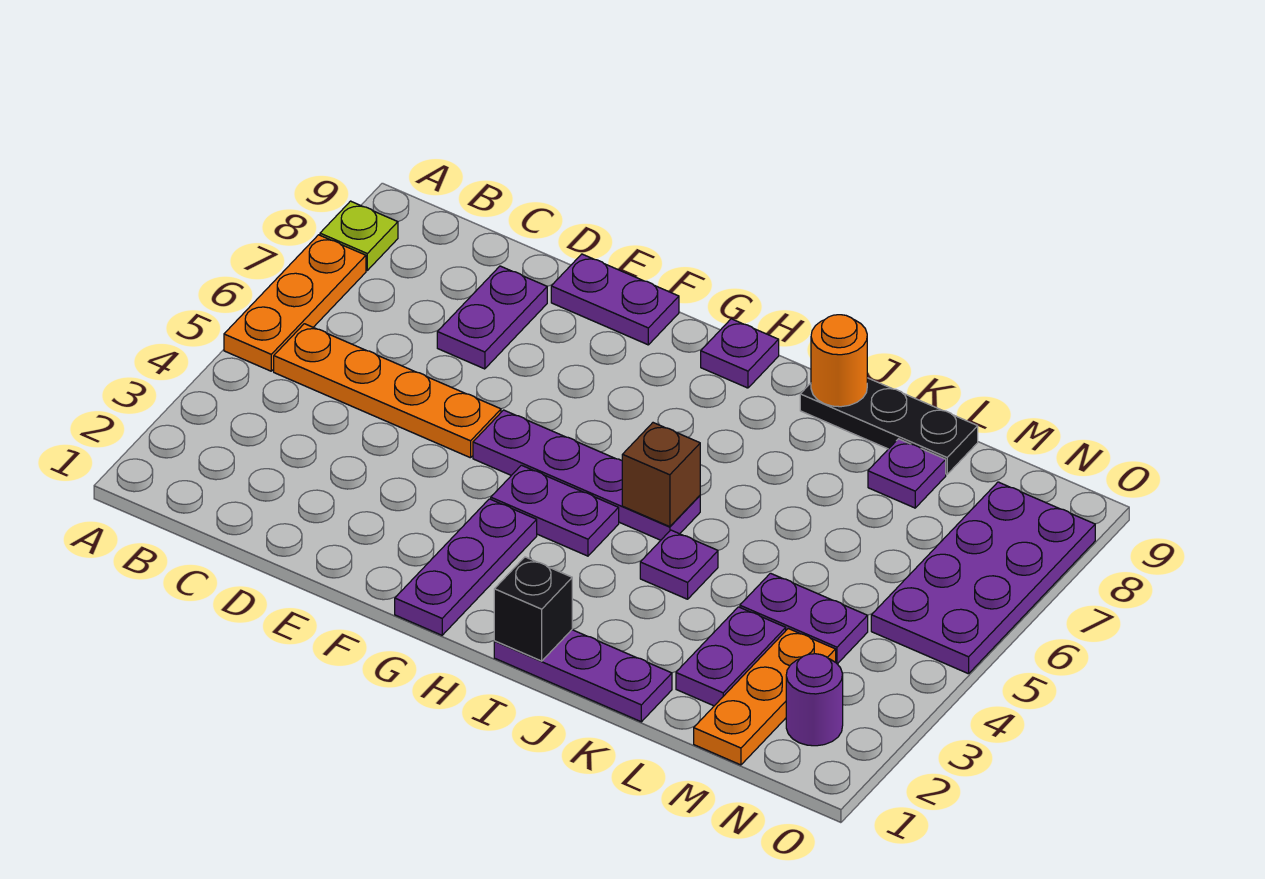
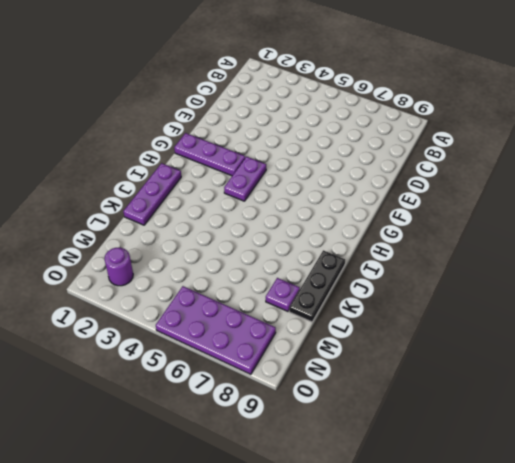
none -> orange plate A5:A7 level 1
none -> lime plate A8 level 1
none -> orange plate B5:E5 level 1

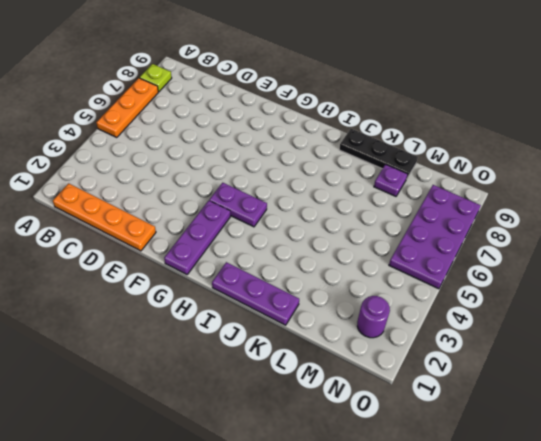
orange plate B1:E1 level 1 -> orange plate B5:E5 level 1
none -> purple plate D7:D8 level 1
none -> purple plate E9:F9 level 1
none -> purple plate F5:I5 level 1

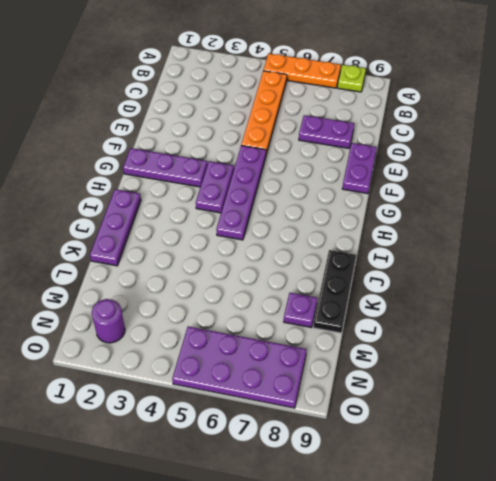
none -> purple plate H9 level 1
none -> purple plate J4 level 1
none -> purple plate L2:L3 level 1

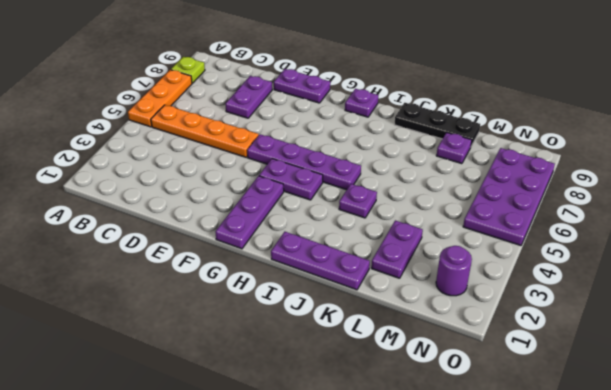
none -> purple plate L4:M4 level 1
none -> orange plate M1:M3 level 1
none -> black brick I1 level 2

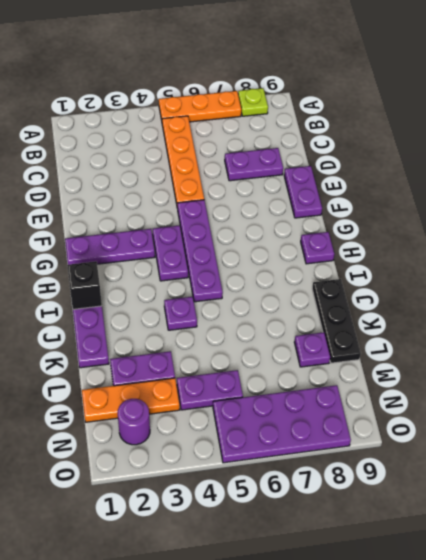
purple plate M4:M5 level 1 -> purple plate L4:M4 level 1
none -> brown brick I5 level 2
none -> orange round brick J9 level 2

